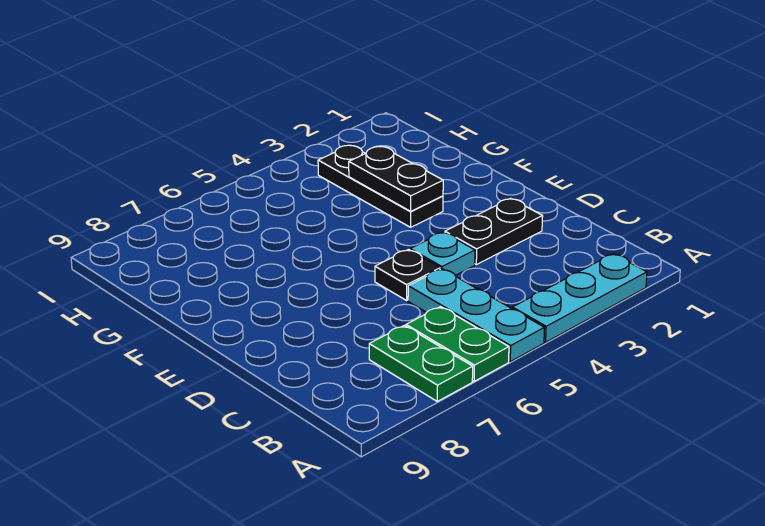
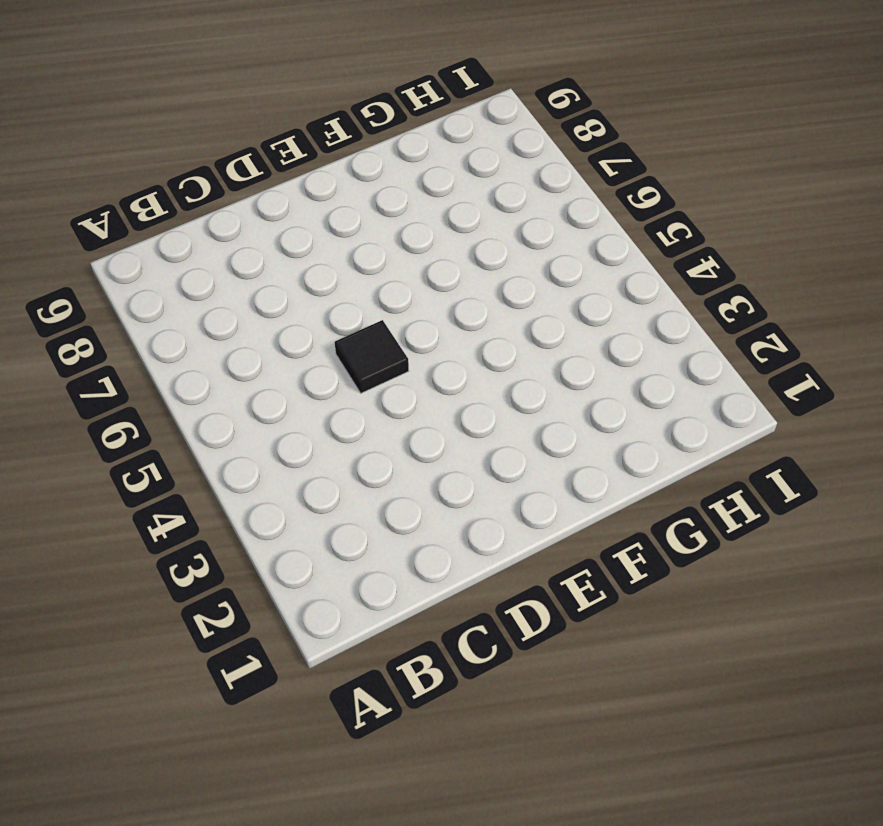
black tile D5 level 1 -> black plate D5 level 1
none -> cyan plate A2:A4 level 1
none -> cyan plate A5:C5 level 1

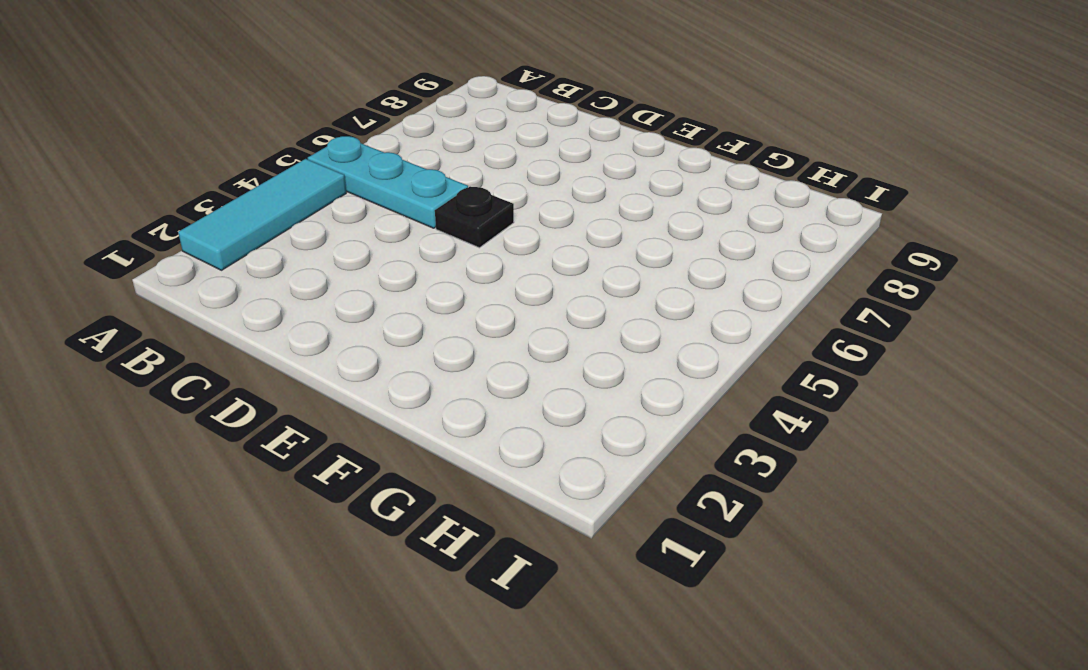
cyan tile A2:A4 level 1 -> cyan plate A2:A4 level 1
none -> green plate A6:B6 level 1
none -> green plate A7:B7 level 1

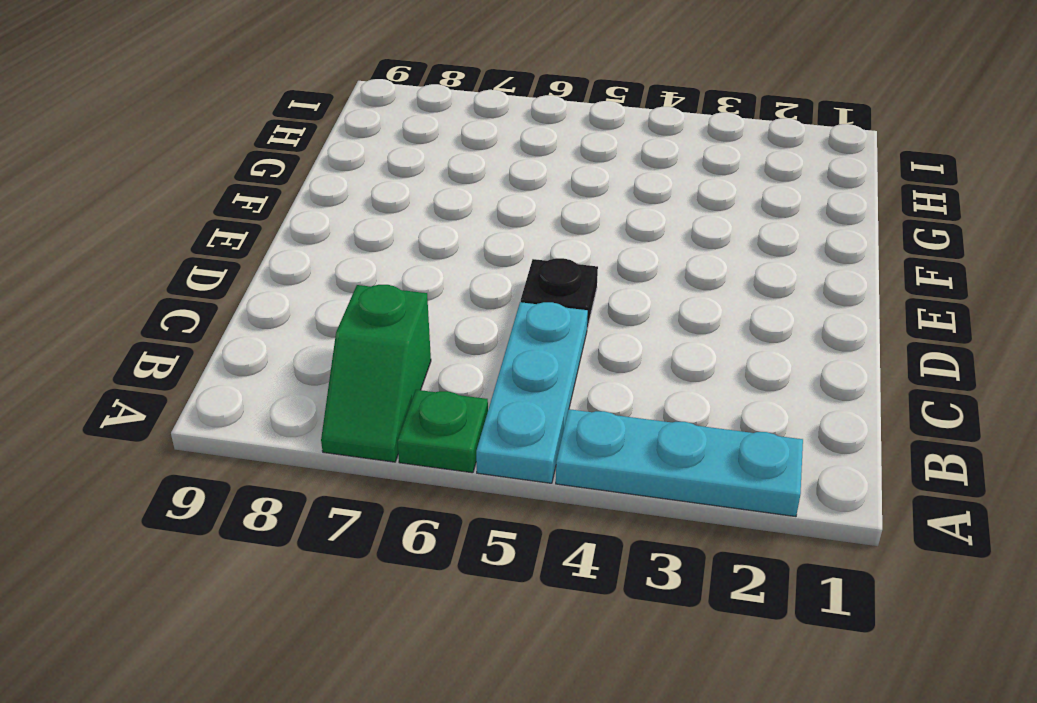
green plate A6 level 1 -> green plate A6:B6 level 1
green slope A7:B7 level 1 top B -> green plate A7:B7 level 1
none -> black plate D2:D3 level 1
none -> cyan plate D4 level 1

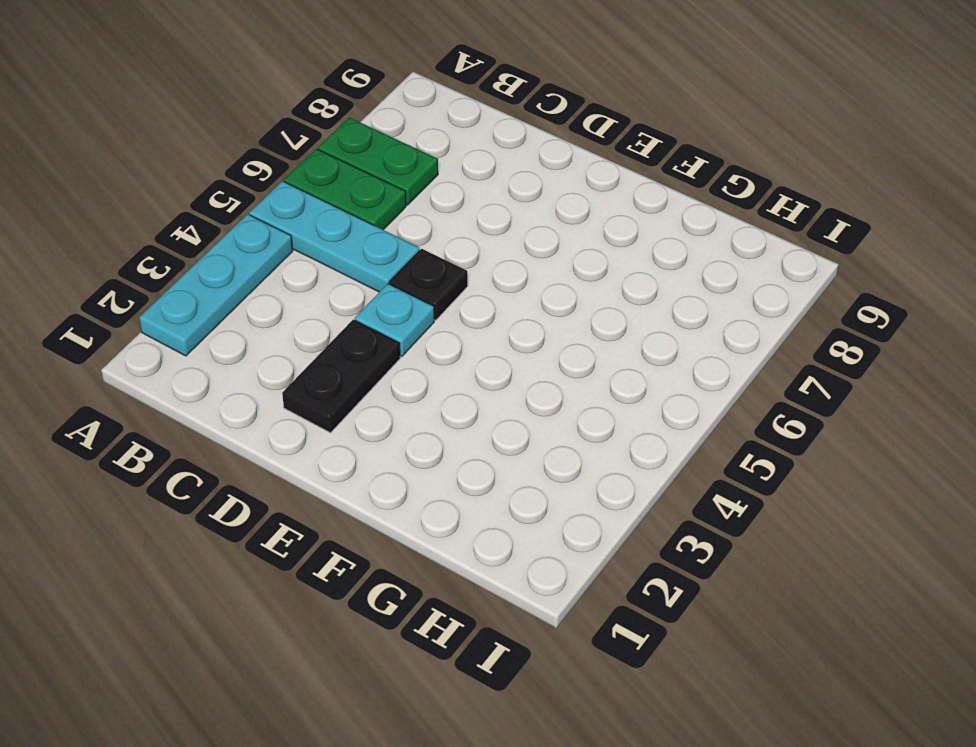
none -> black plate F3:H3 level 1
none -> black plate F3:G3 level 2

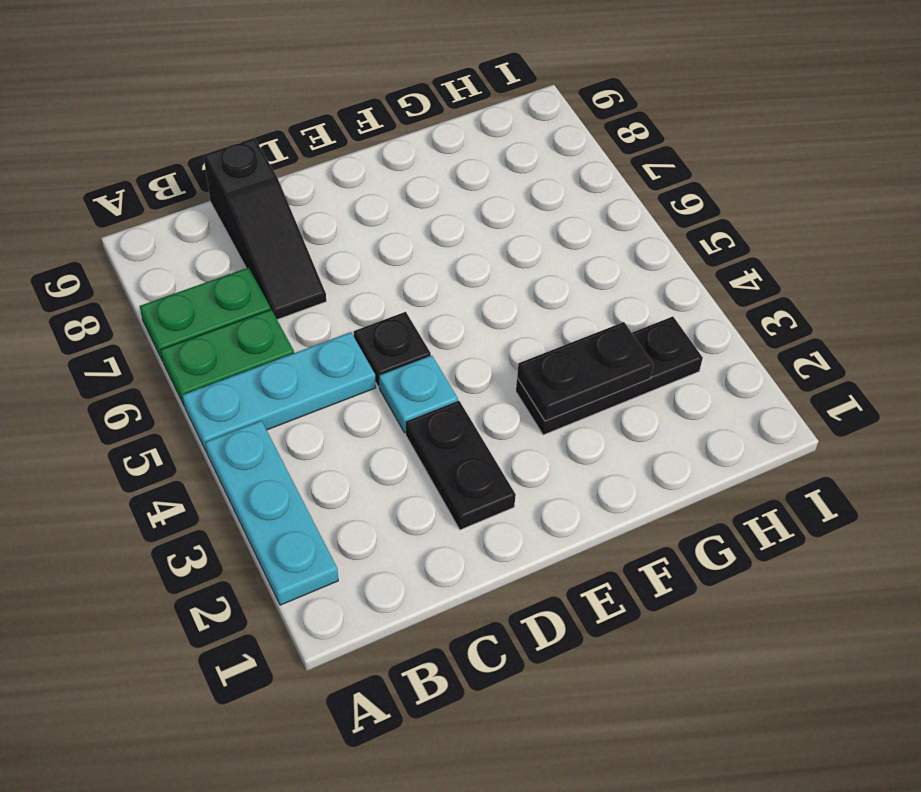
black slope C7:C9 level 1 top 9 -> none

